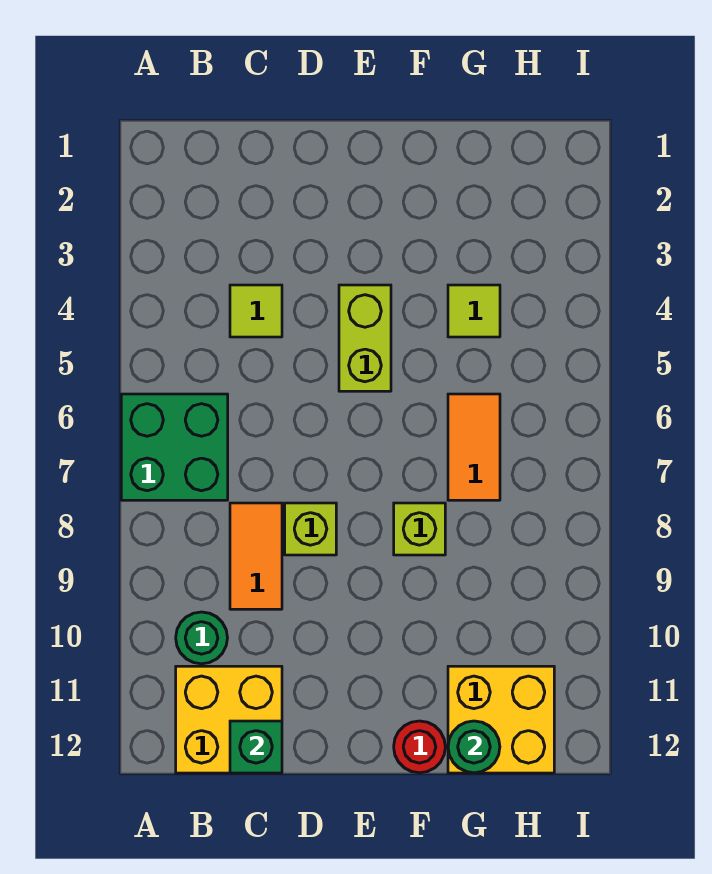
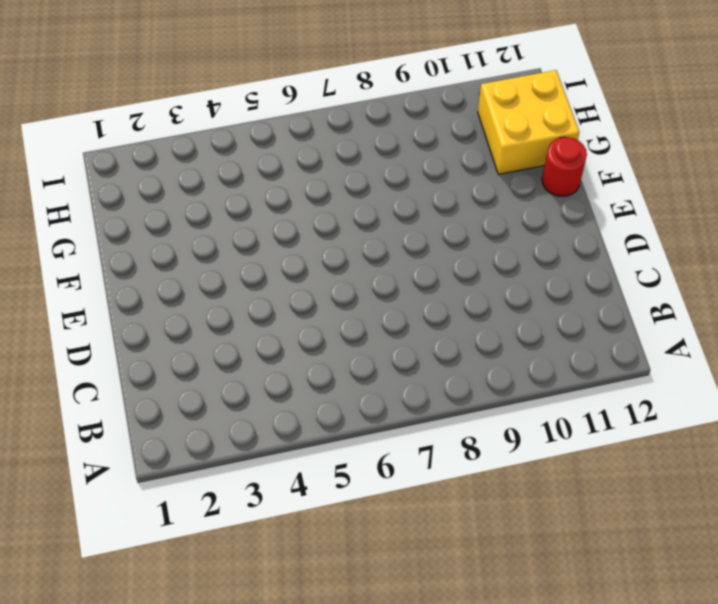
none -> green brick A6:B7 level 1
none -> green round brick B10 level 1
none -> yellow brick B11:C12 level 1

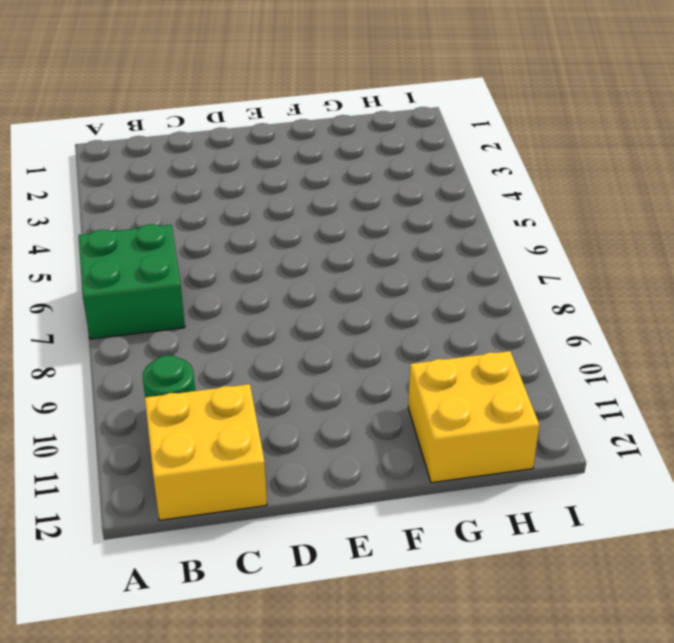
none -> lime tile C4 level 1
none -> orange tile C8:C9 level 1
none -> lime brick D8 level 1

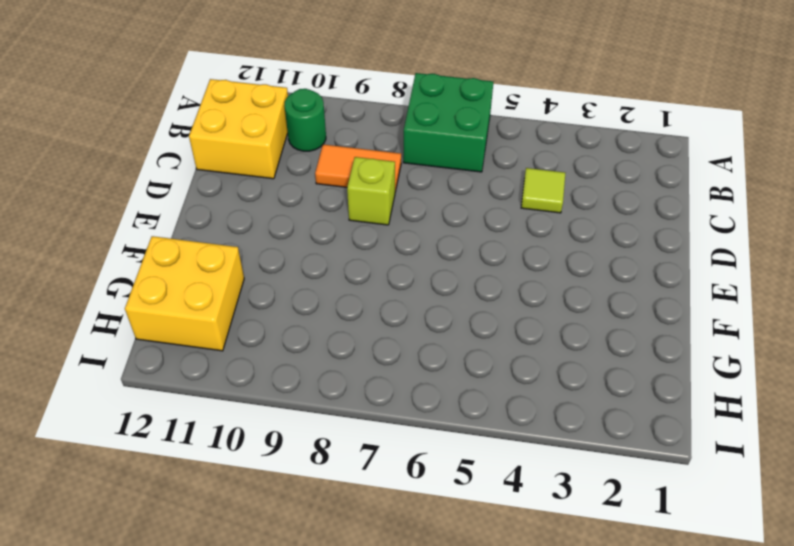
none -> lime brick E4:E5 level 1
none -> lime brick F8 level 1
none -> red round brick F12 level 1

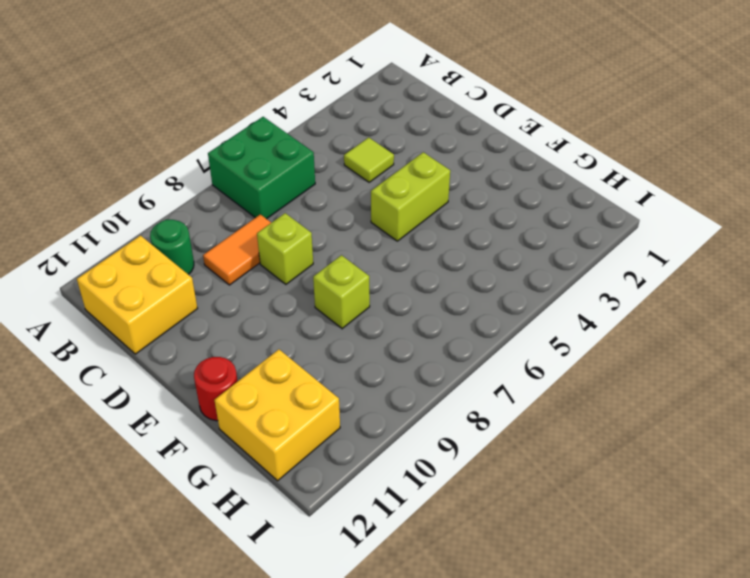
none -> lime tile G4 level 1
none -> orange tile G6:G7 level 1
none -> green brick C12 level 2

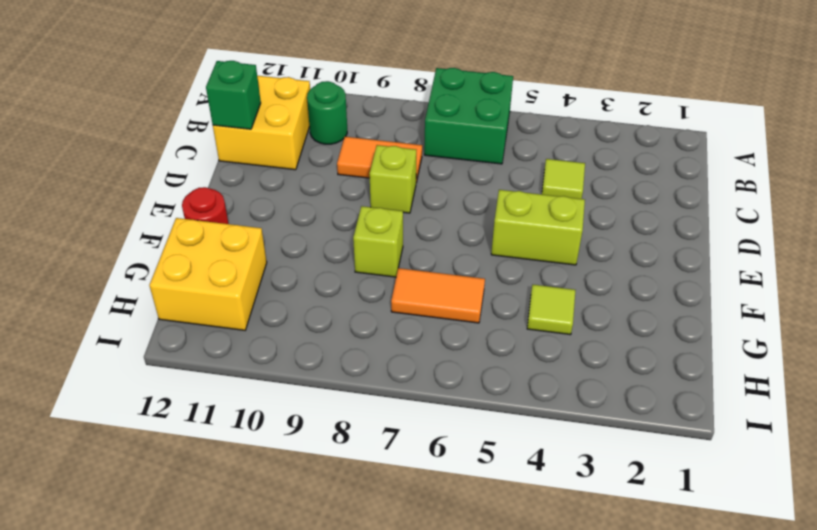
none -> green round brick G12 level 2

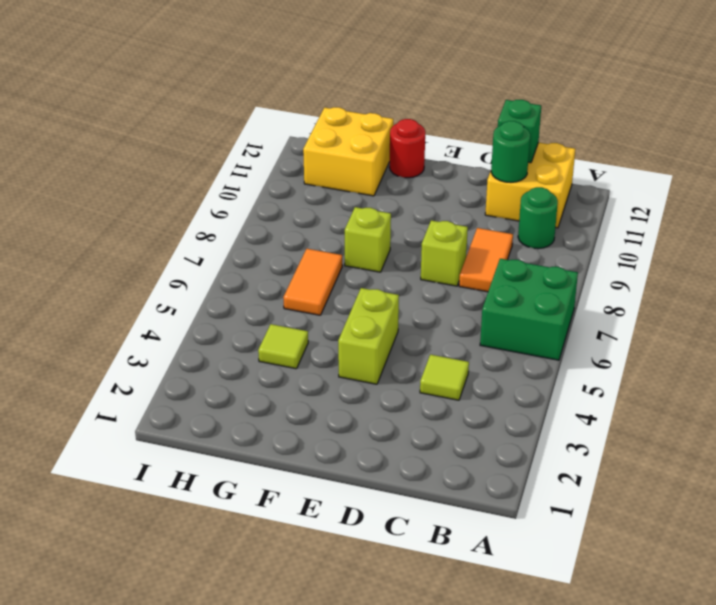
green round brick C11 level 2 -> green round brick G12 level 2

